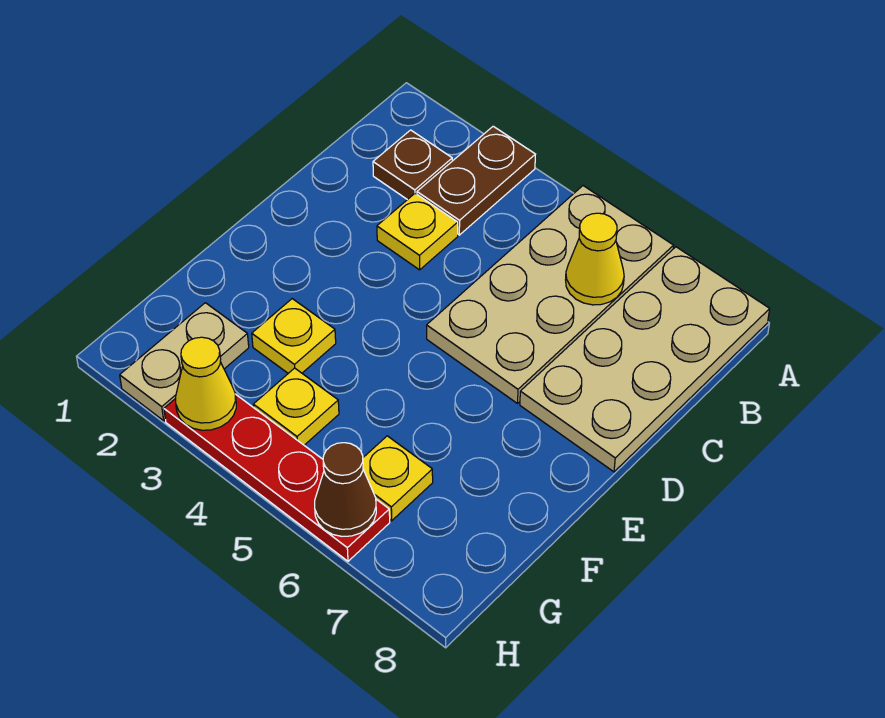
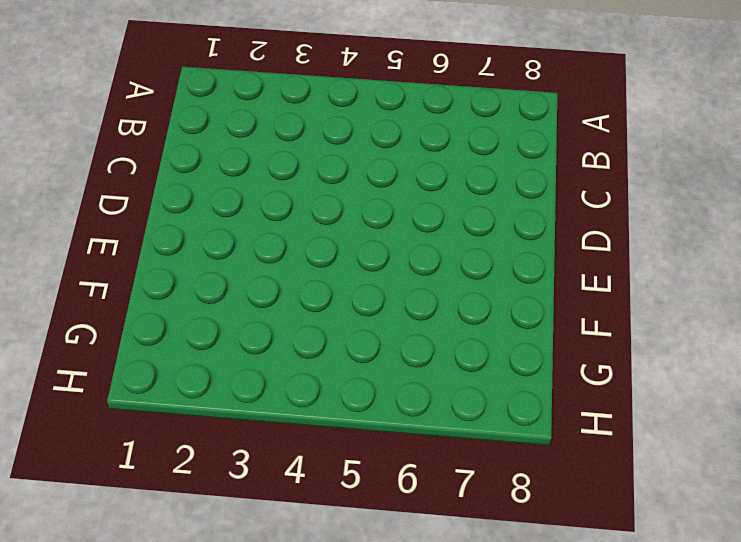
none -> brown plate A3:B3 level 1
none -> tan plate A5:D6 level 1
none -> tan plate A7:D8 level 1

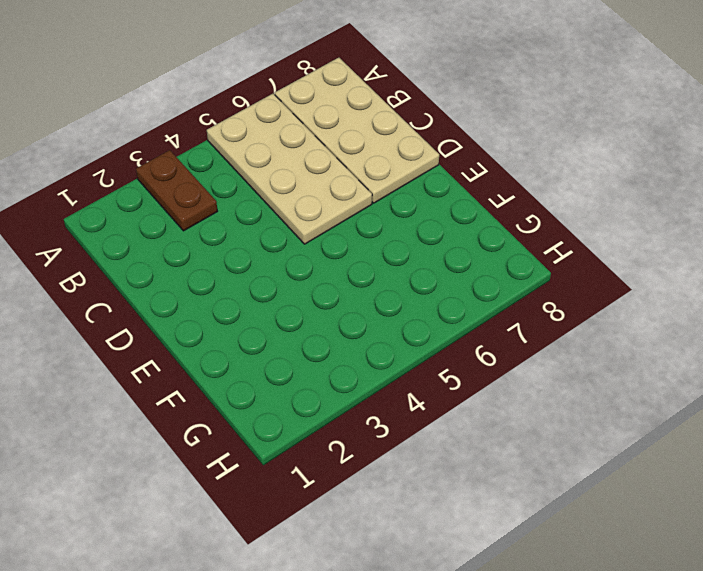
none -> brown plate B2 level 1
none -> yellow plate C3 level 1
none -> yellow plate F3 level 1

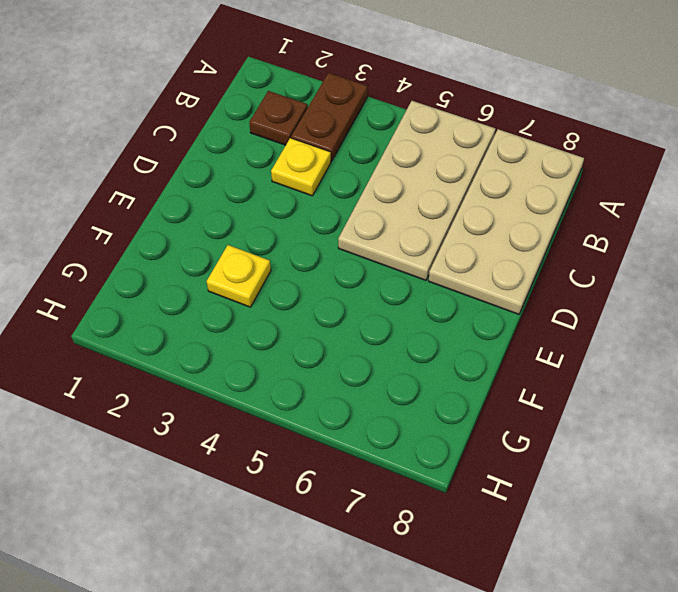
none -> tan plate G2:H2 level 1
none -> yellow plate G4 level 1
none -> yellow plate G6 level 1

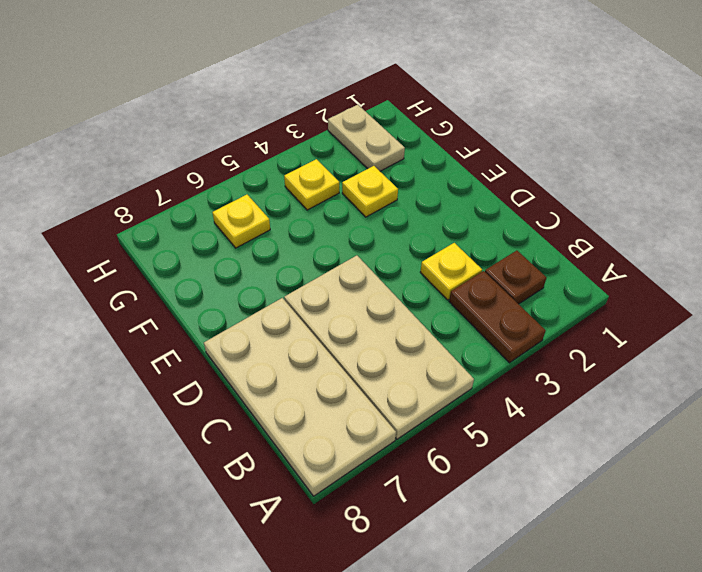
none -> red plate H3:H6 level 1
none -> yellow cone B6 level 2
none -> yellow cone H3 level 2

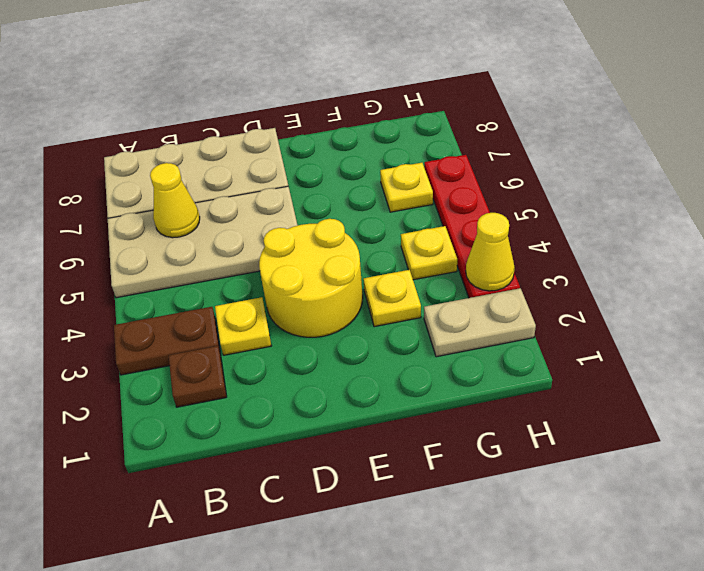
yellow round brick D3:E4 level 1 -> none
none -> brown cone H6 level 2

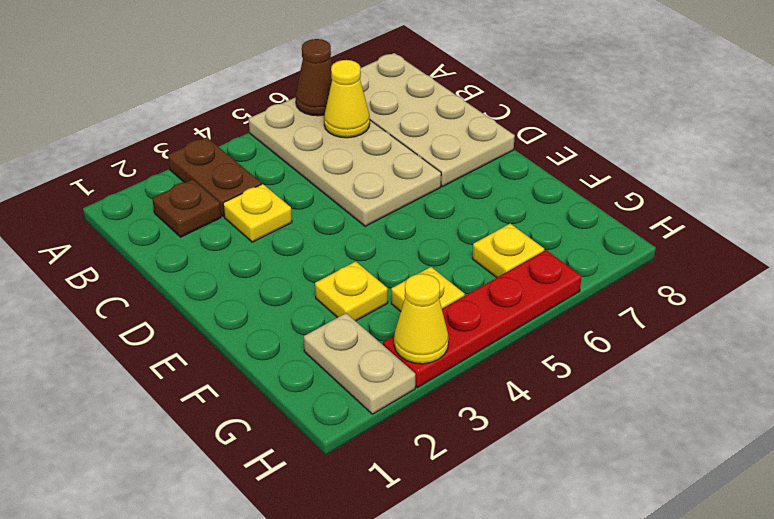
brown cone A6 level 2 -> brown cone H6 level 2

